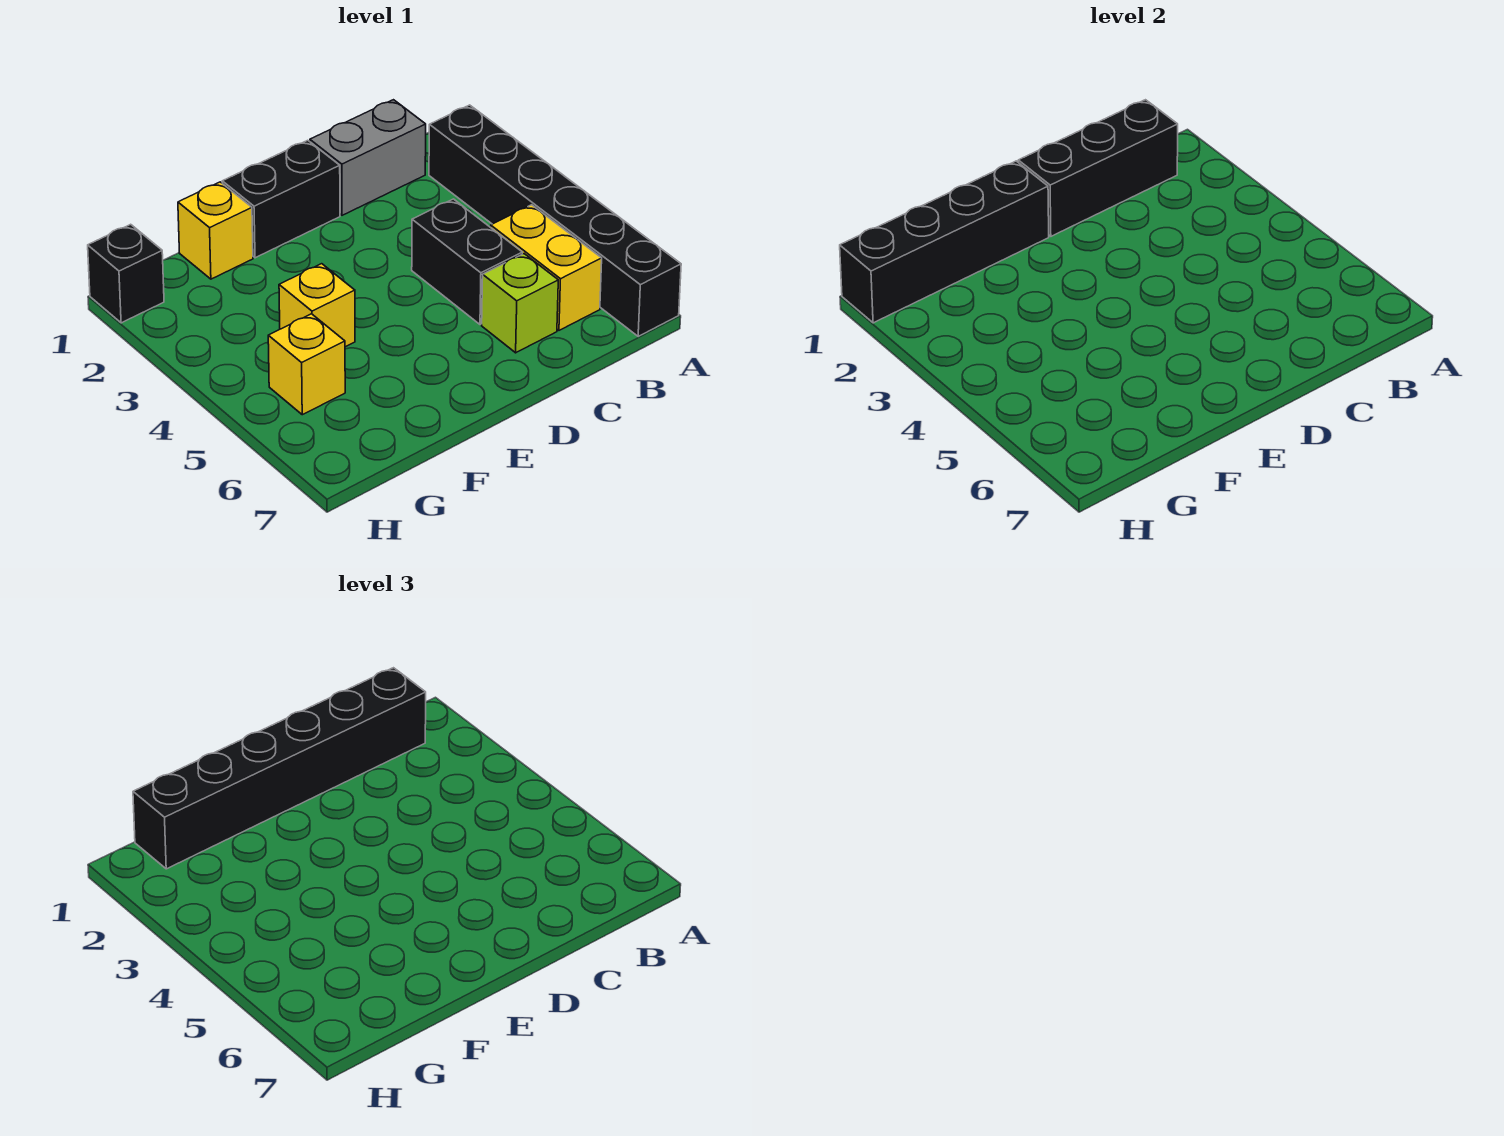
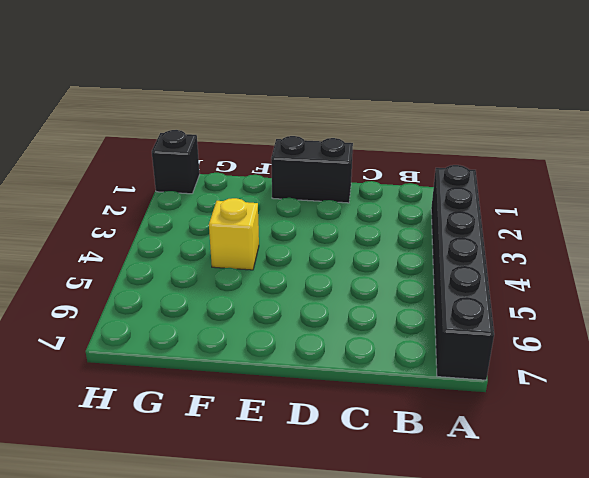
none -> grey brick B1:C1 level 1
none -> yellow brick B5:B6 level 1
none -> black brick C4:C5 level 1

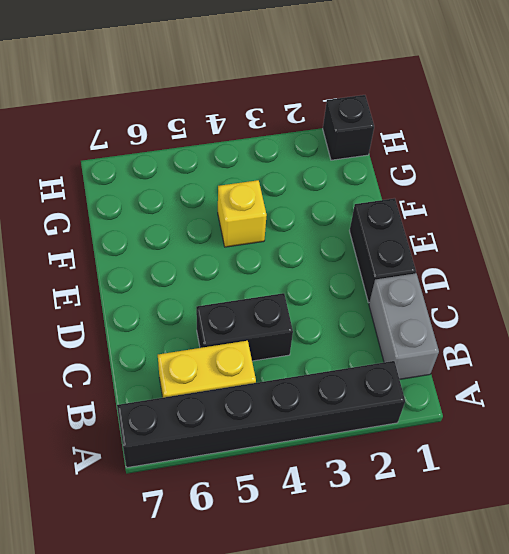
none -> lime brick C6 level 1
none -> yellow brick F1 level 1
none -> yellow brick G5 level 1

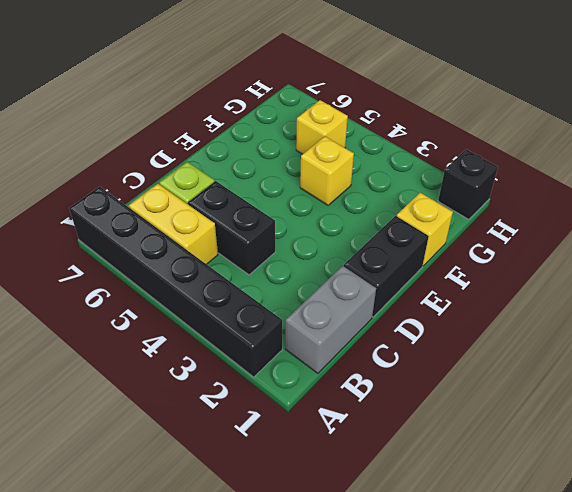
none -> black brick B1:D1 level 2
none -> black brick E1:H1 level 2
none -> black brick B1:G1 level 3

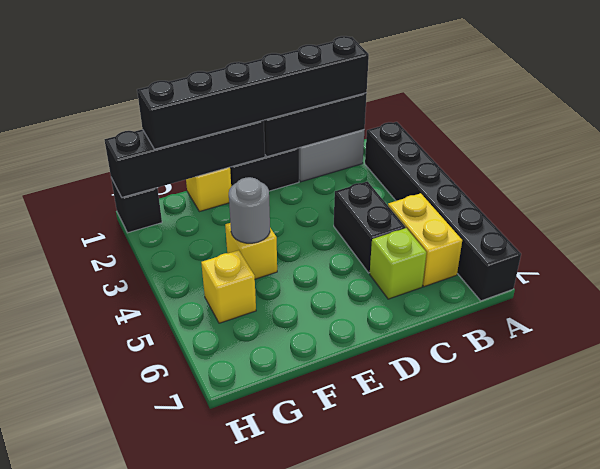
grey round brick F4 level 2 -> none

